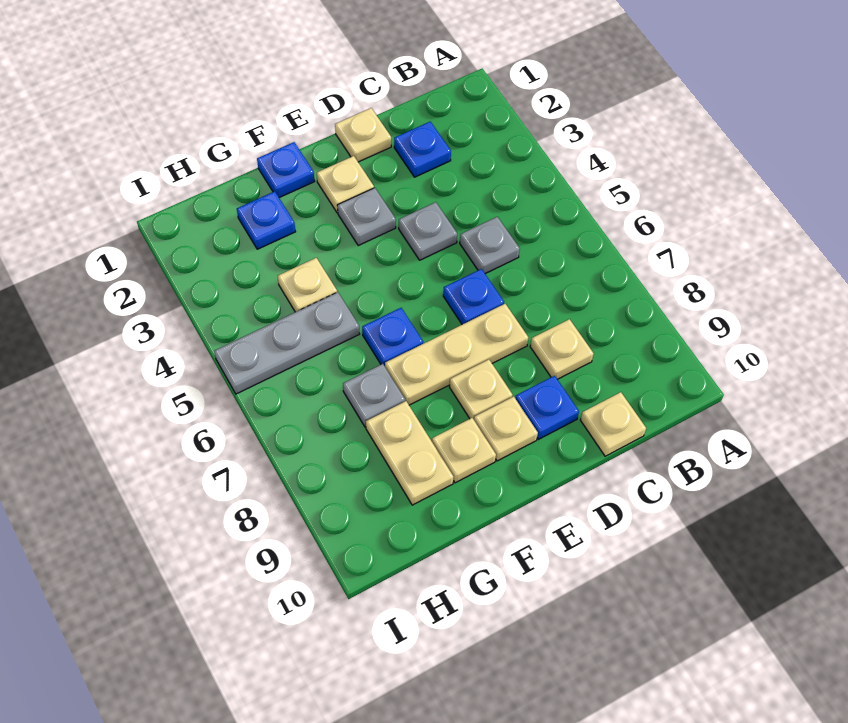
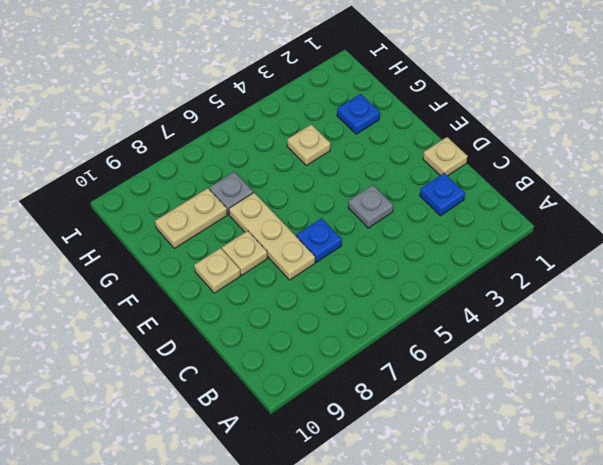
none -> grey plate C5 level 1
none -> tan plate C8 level 1
none -> tan plate C10 level 1

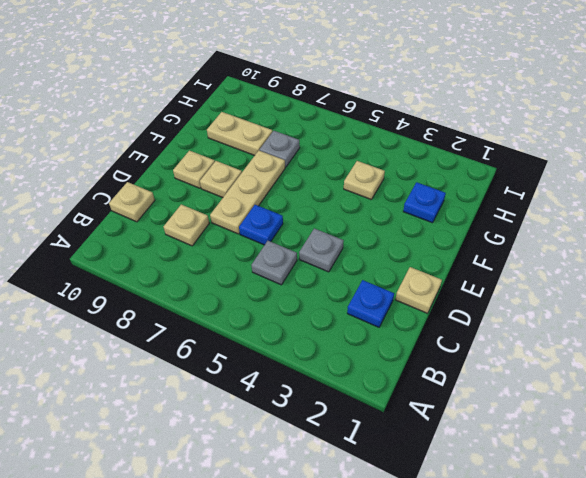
none -> blue plate D9 level 1
none -> tan plate E2 level 1
none -> grey plate E3 level 1

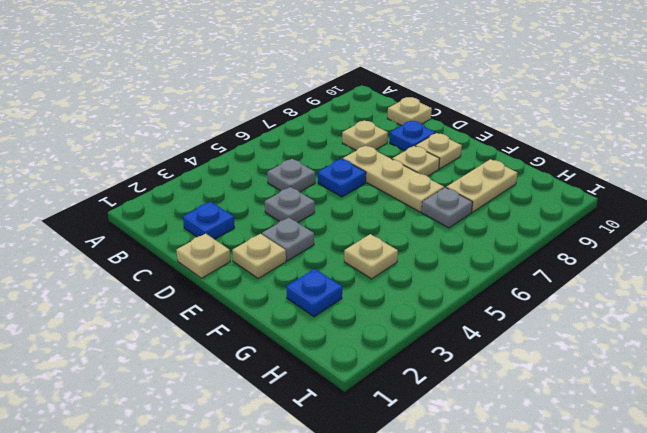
none -> blue plate F1 level 1
none -> blue plate F6 level 1
none -> tan plate F9 level 1

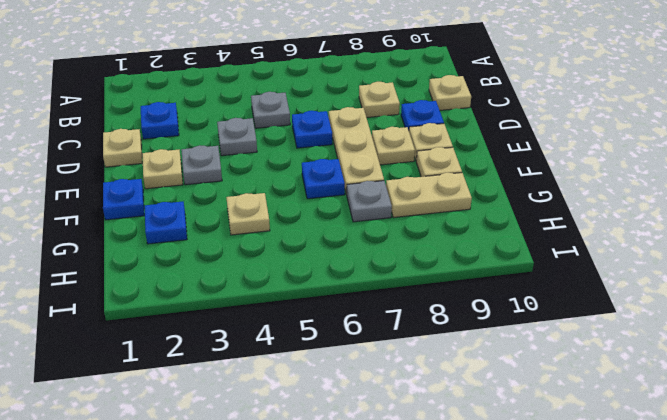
none -> grey plate G5:I5 level 1

